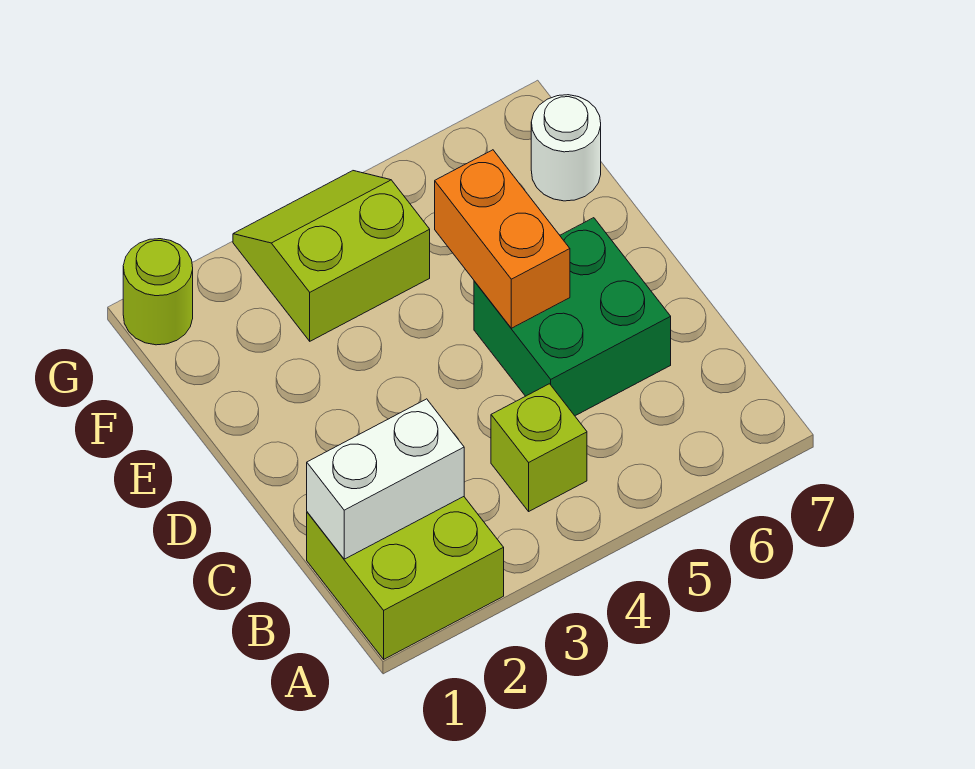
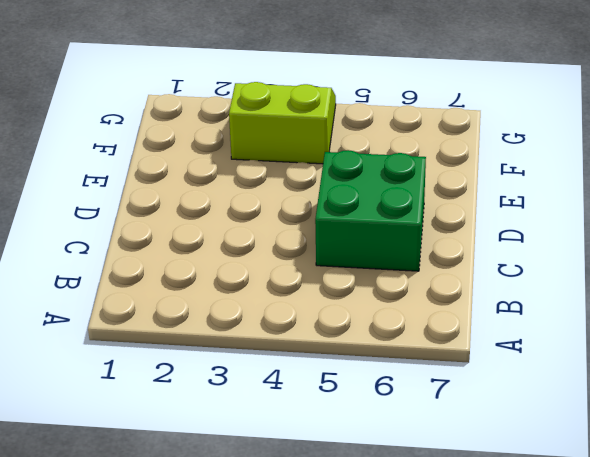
none -> lime brick A1:B2 level 1
none -> lime brick B4 level 1

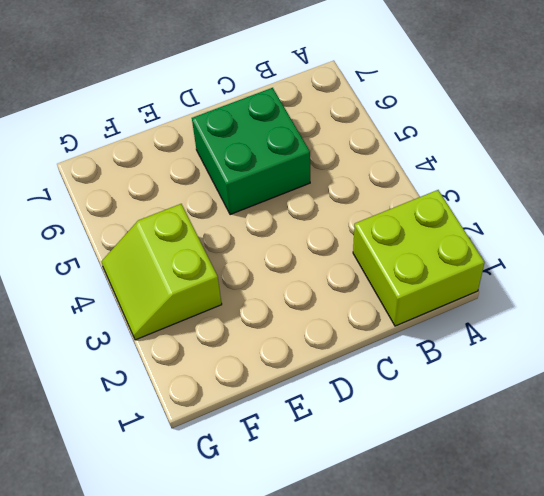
none -> lime brick B4 level 1
none -> white round brick F7 level 1

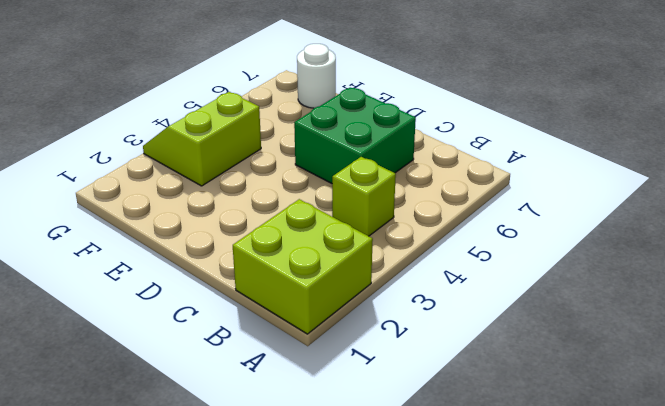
none -> lime round brick G1 level 1
none -> white brick B1:B2 level 2

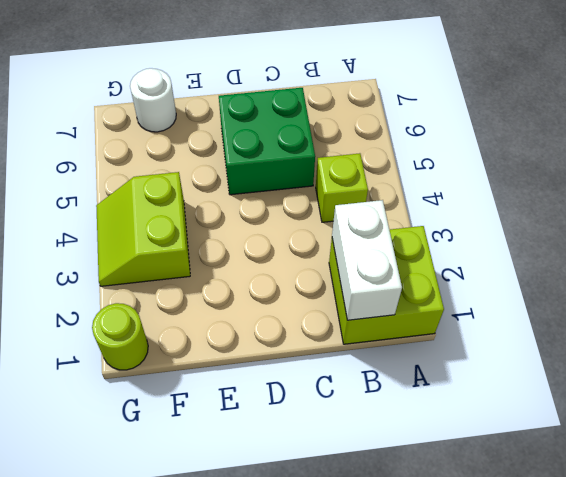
none -> orange brick D5:E5 level 2

